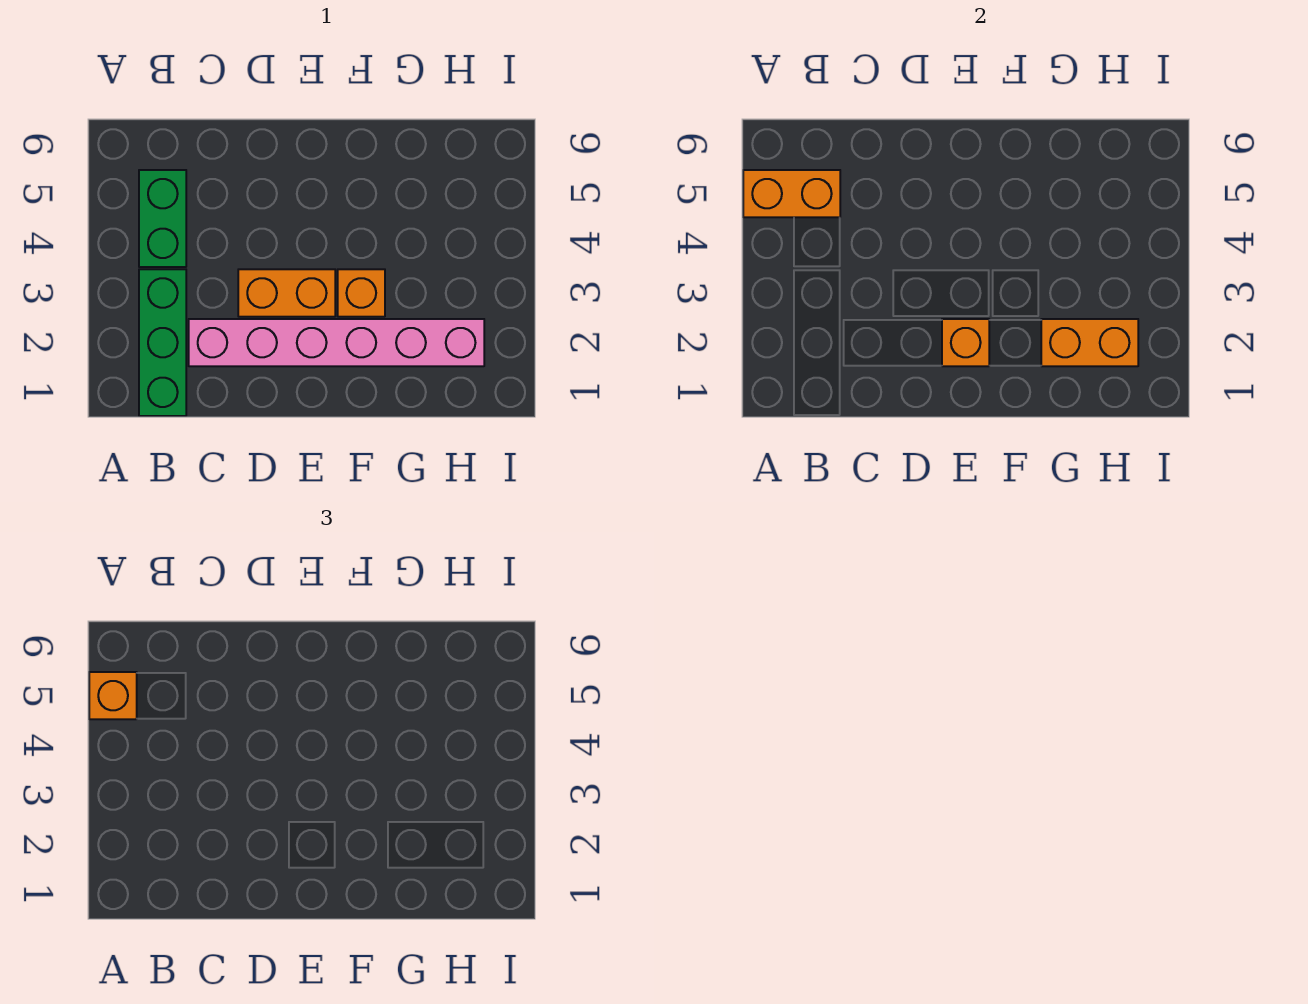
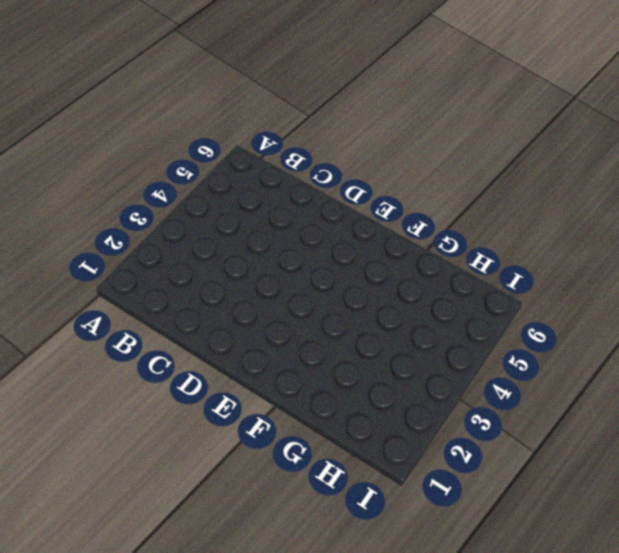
none -> green brick B1:B3 level 1
none -> green brick B4:B5 level 1

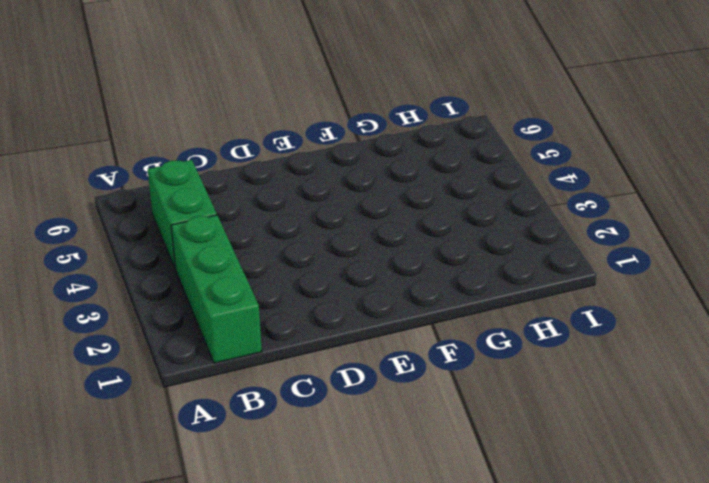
none -> pink brick C2:H2 level 1
none -> orange brick D3:E3 level 1

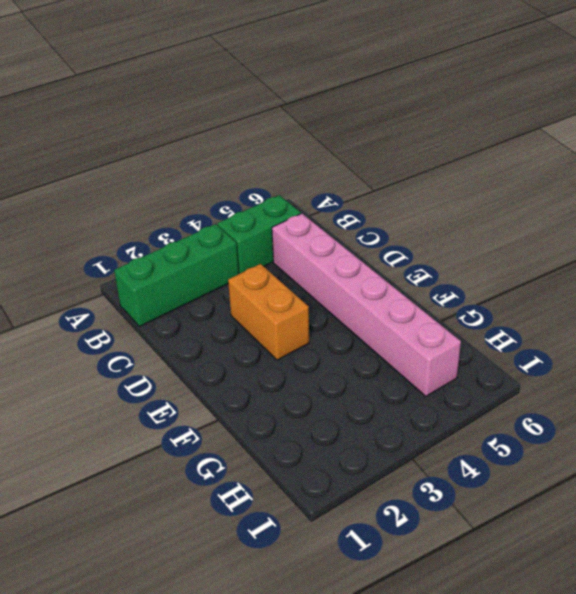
pink brick C5:H5 level 1 -> pink brick C2:H2 level 1
none -> orange brick F3 level 1
none -> orange brick A5:B5 level 2

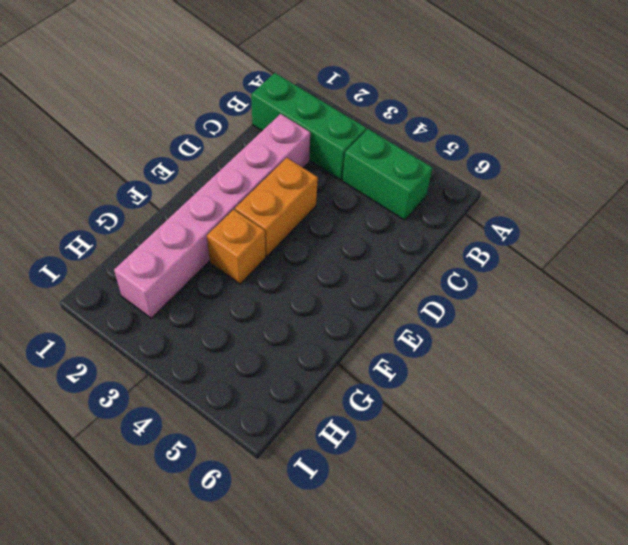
none -> orange brick A5:B5 level 2
none -> orange brick E2 level 2

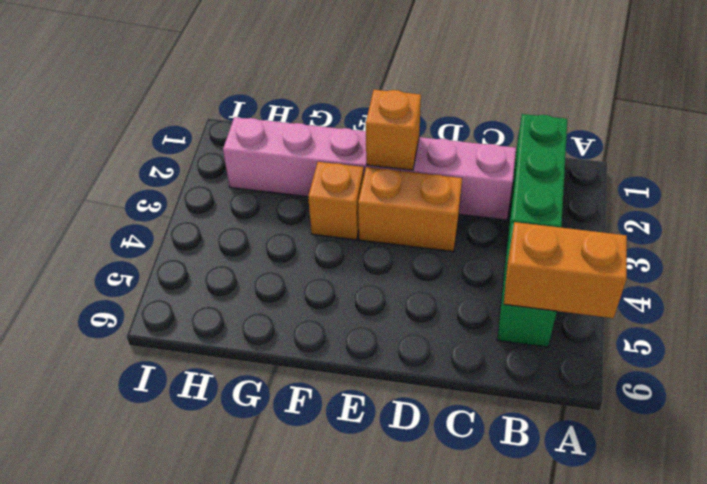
none -> orange brick G2:H2 level 2
none -> orange brick A5 level 3

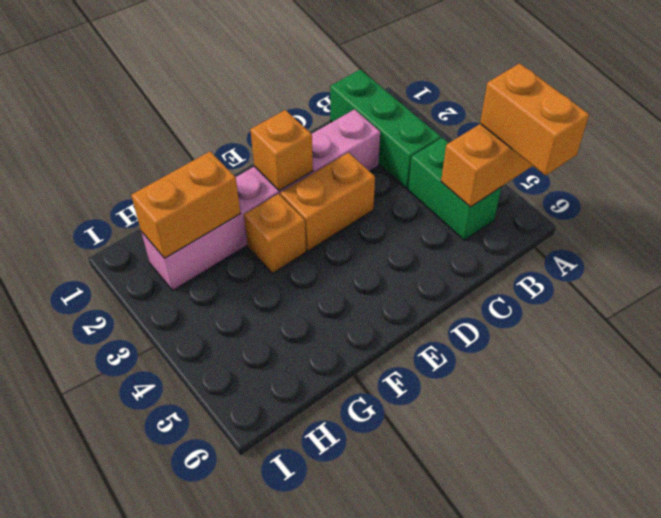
orange brick A5:A6 level 3 -> orange brick A5 level 3

